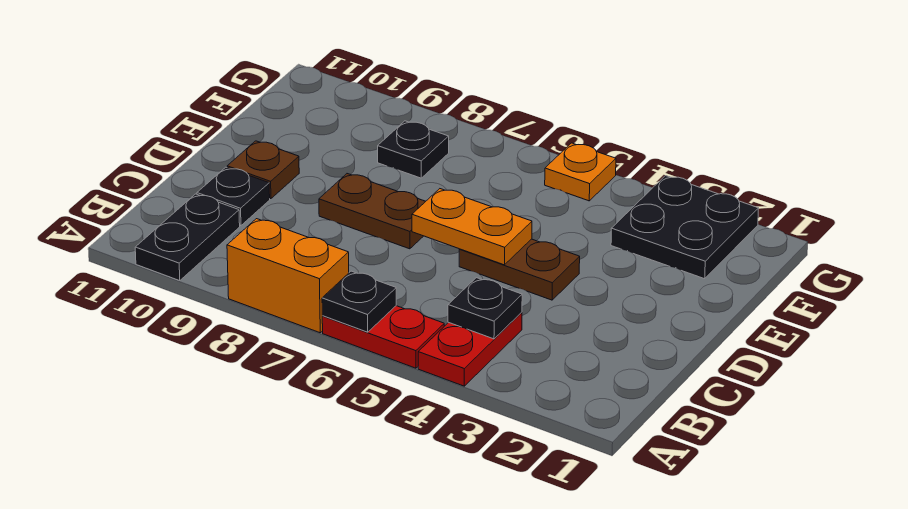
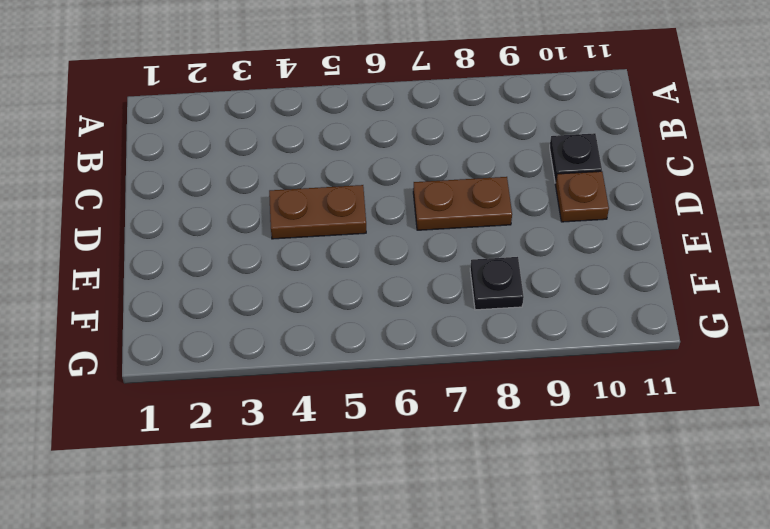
none -> red plate A4:B4 level 1
none -> red plate A5:A6 level 1
none -> orange brick A7:A8 level 1

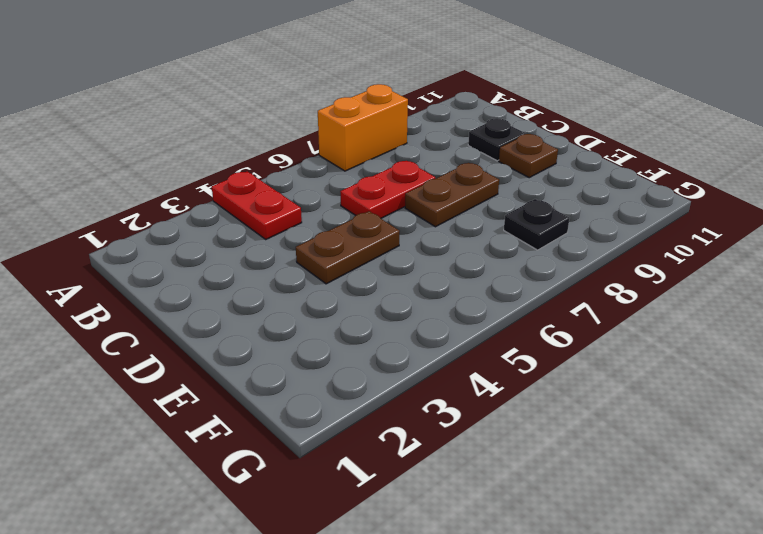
red plate C6:C7 level 1 -> red plate A5:A6 level 1
none -> black plate A10:B10 level 1
none -> black plate F2:G3 level 1
none -> orange plate G5 level 1

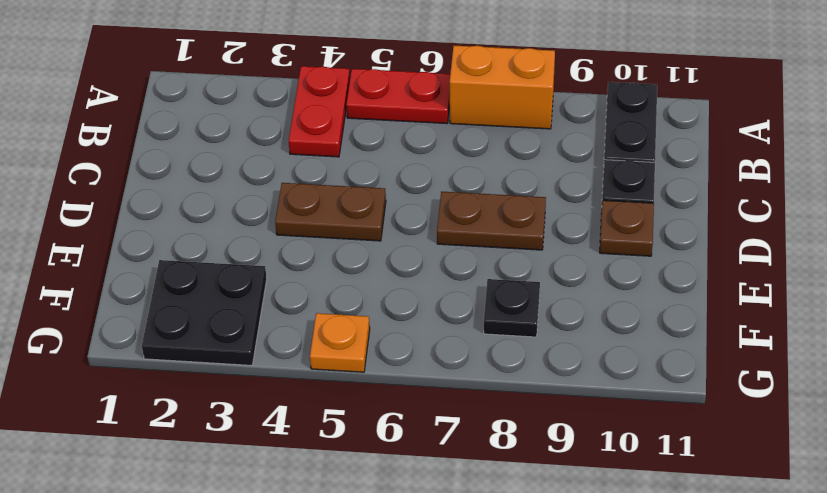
none -> black plate A6 level 2
none -> black plate B4 level 2
none -> orange plate D5:D6 level 2

